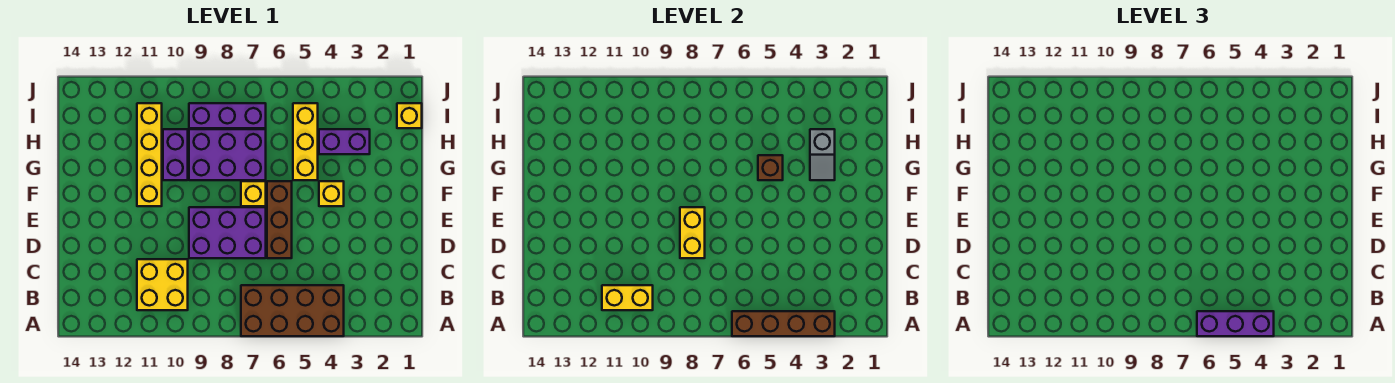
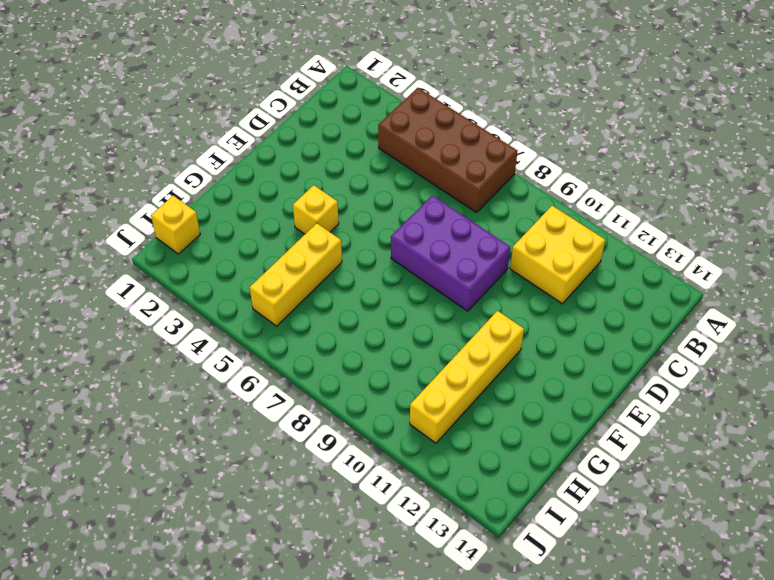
none -> brown brick D6:F6 level 1
none -> yellow brick F7 level 1
none -> purple brick G7:H9 level 1

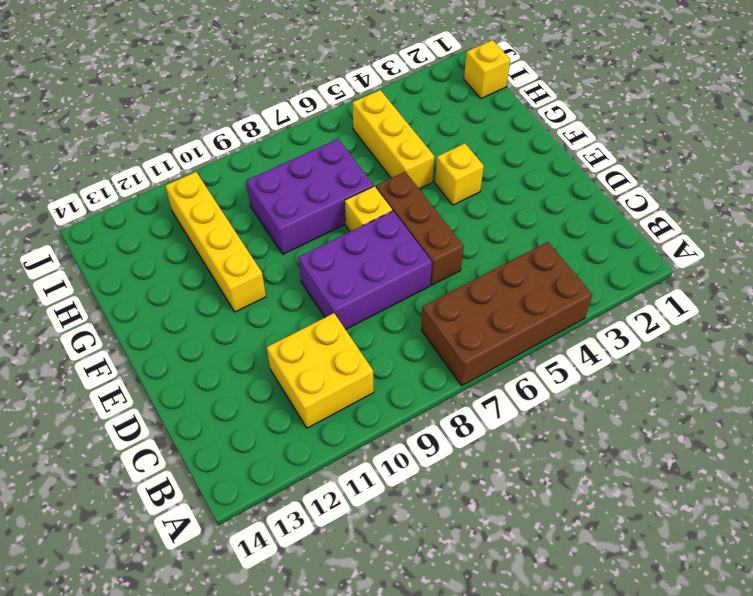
none -> purple brick G10:H10 level 1
none -> purple brick H3:H4 level 1
none -> purple brick I7:I9 level 1

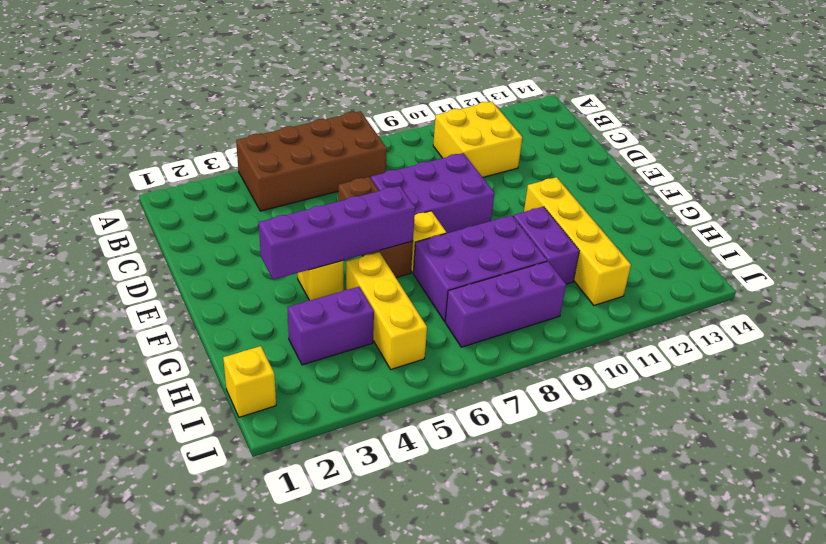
purple brick F3:F6 level 2 -> none
none -> brown brick A3:A6 level 2
none -> yellow brick B10:B11 level 2
none -> yellow brick D8:E8 level 2

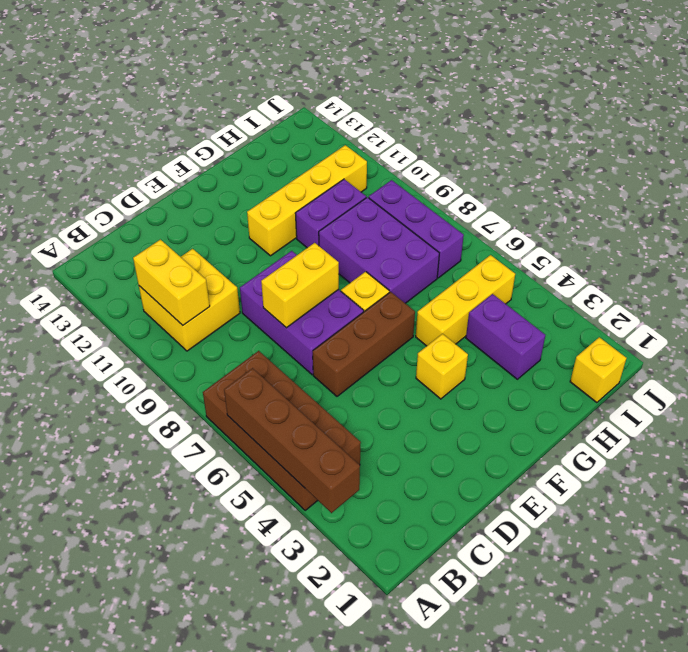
none -> grey slope G3:H3 level 2 top H
none -> brown brick G5 level 2
none -> purple brick A4:A6 level 3

